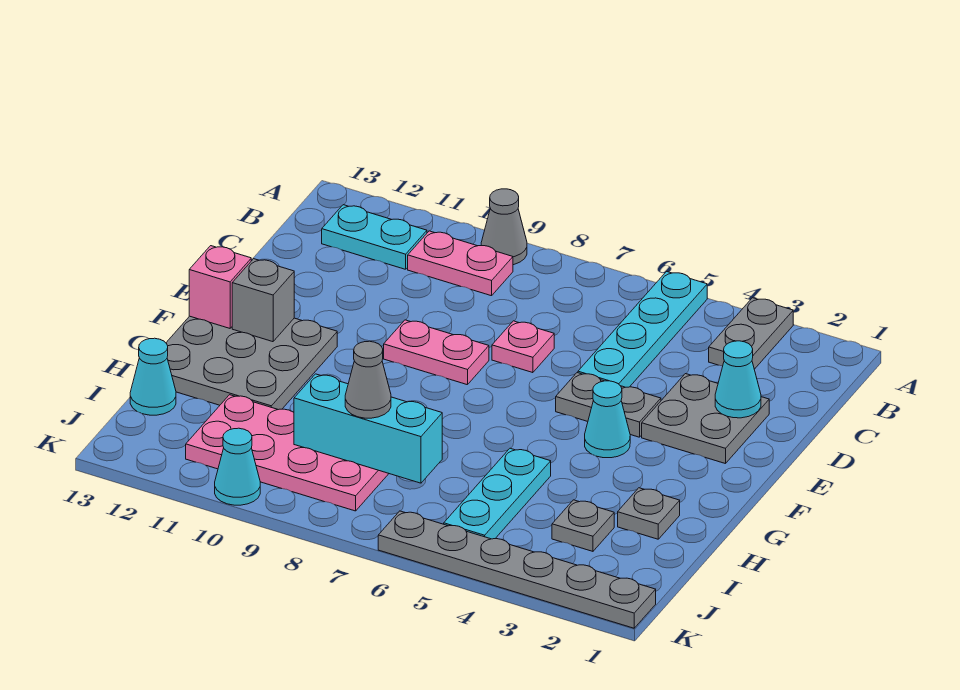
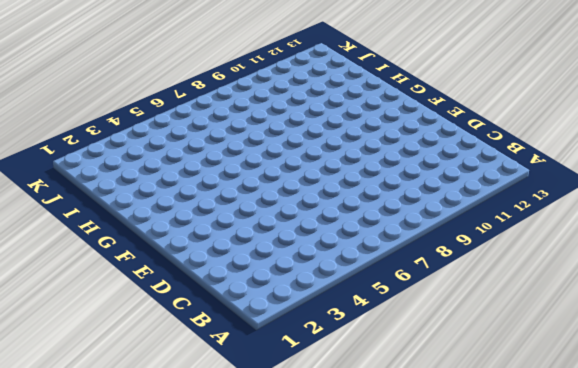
none -> grey plate A3:B3 level 1
none -> cyan plate A5:D5 level 1
none -> grey cone A9 level 1

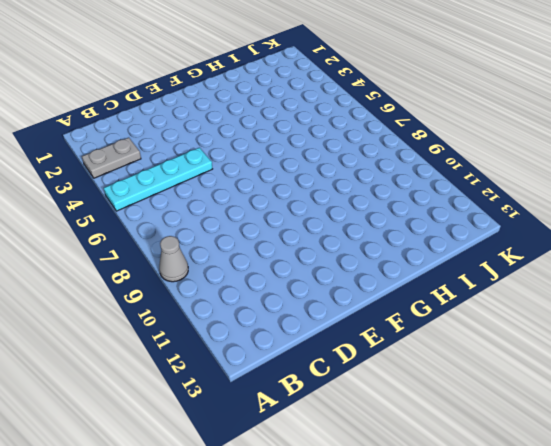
none -> pink plate B9:B10 level 1
none -> cyan plate B11:B12 level 1
none -> grey plate D2:E3 level 1

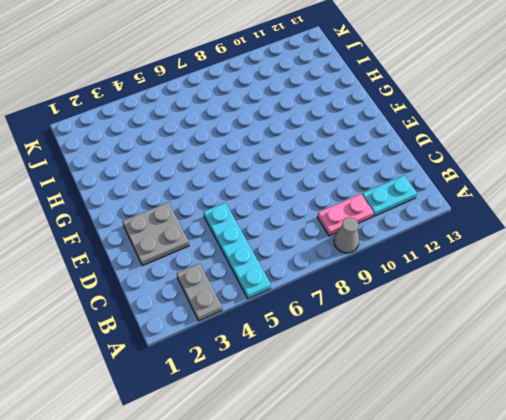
none -> pink plate D7 level 1
none -> grey plate E4:E5 level 1
none -> pink plate E8:E9 level 1

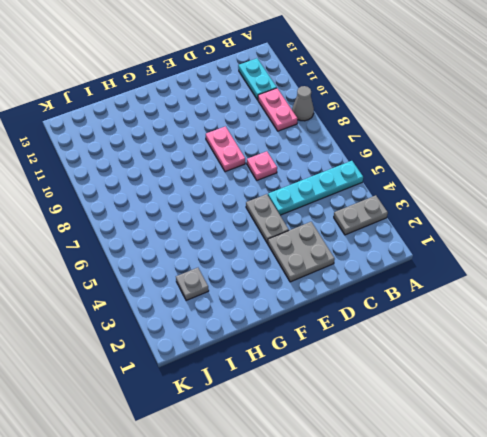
none -> cyan cone F4 level 1
none -> grey plate F11:H13 level 1
none -> grey plate H2 level 1

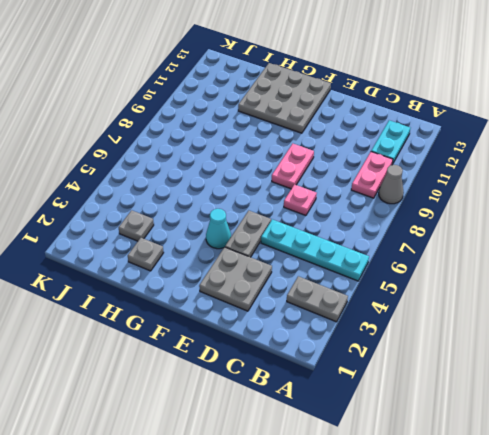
none -> cyan plate H5:J5 level 1
none -> pink plate I8:J11 level 1
none -> cyan cone I13 level 1

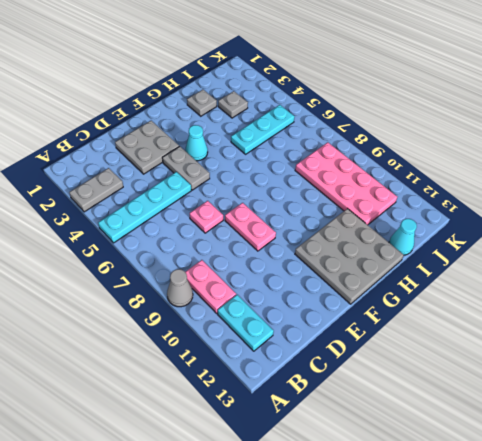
none -> grey plate K1:K6 level 1
none -> cyan cone K10 level 1
none -> cyan cone D2 level 2

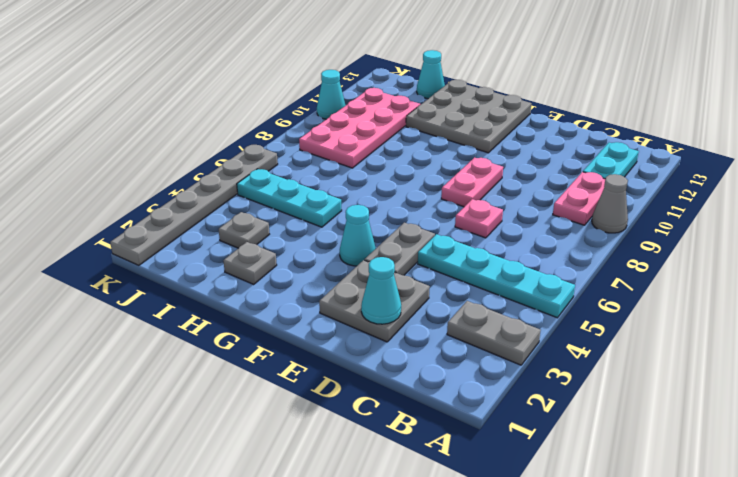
none -> grey brick F12 level 2
none -> pink brick F13 level 2
none -> cyan brick I7:I9 level 2

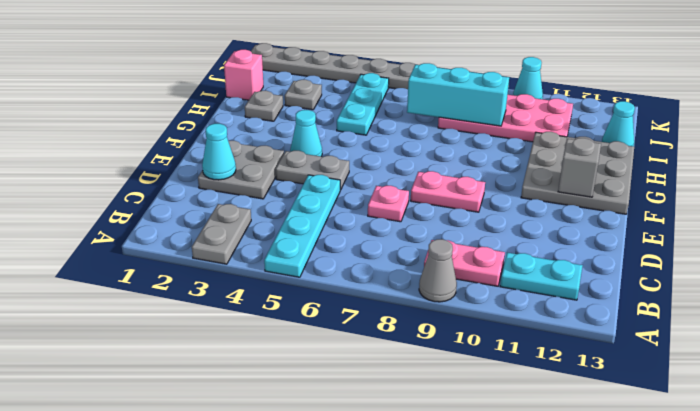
pink brick I1 level 1 -> pink brick F13 level 2
none -> grey cone I8 level 3

